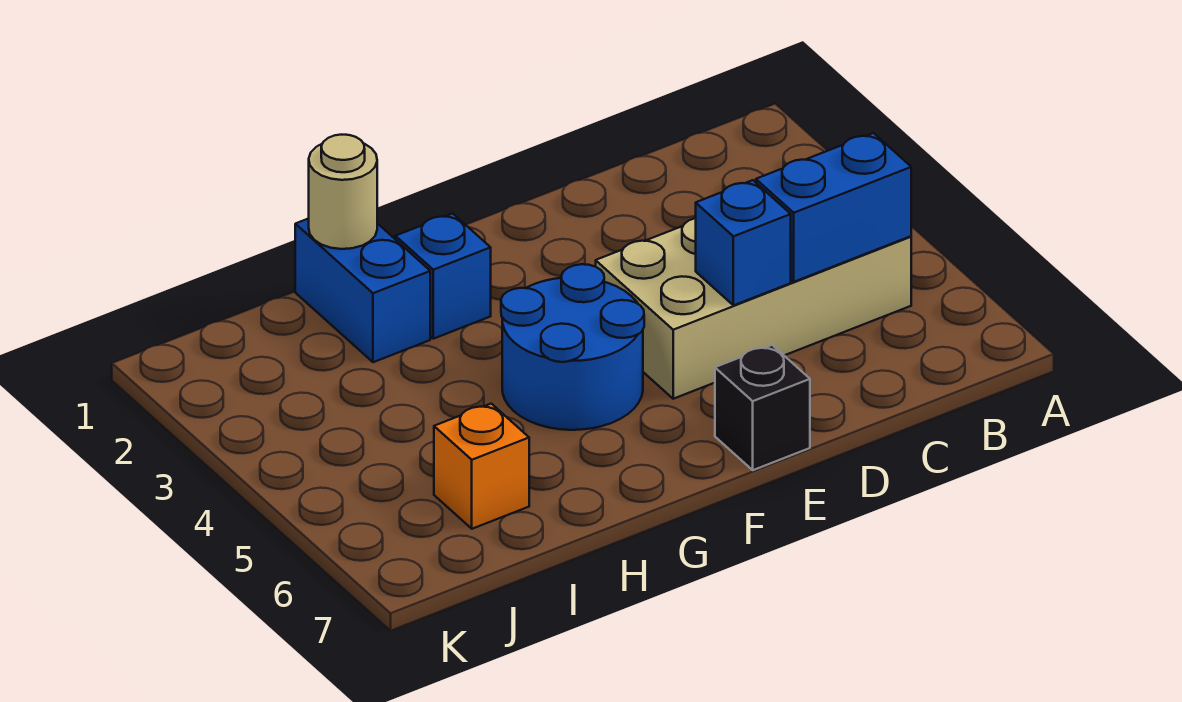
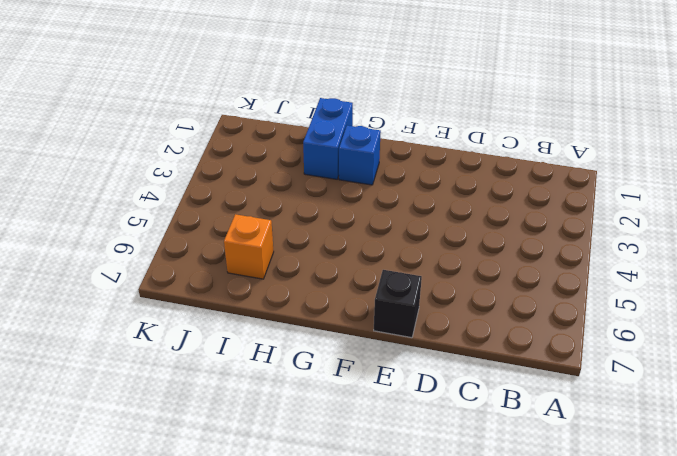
none -> tan brick B4:E5 level 1
none -> blue round brick F4:G5 level 1

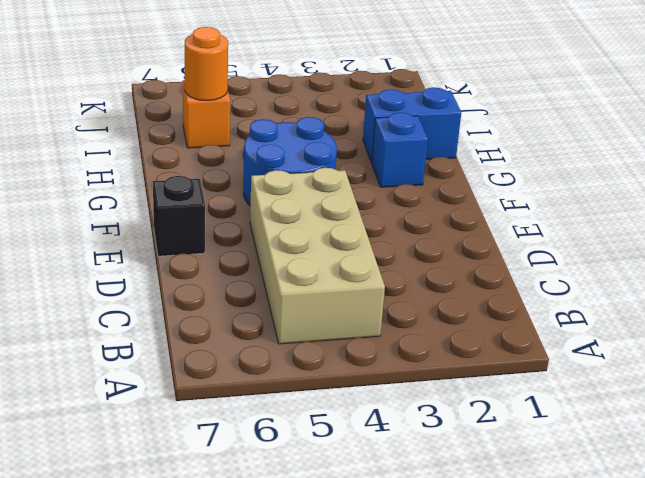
orange round brick I6 level 2 -> none
none -> blue brick B5:C5 level 2
none -> blue brick D5 level 2

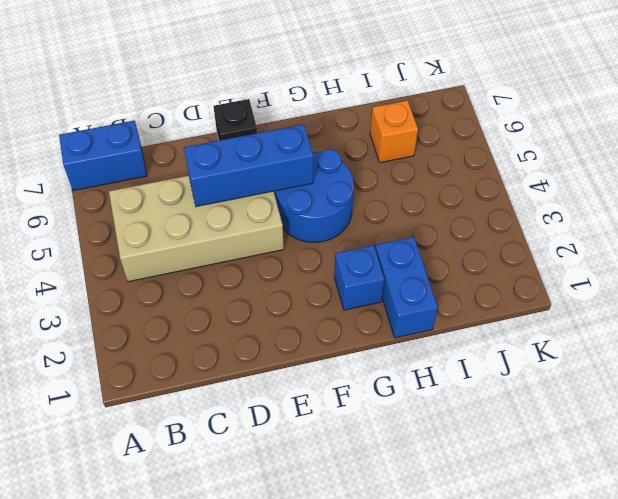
blue brick A7:B7 level 1 -> blue brick B5:C5 level 2
blue brick D5:F5 level 2 -> blue brick D5 level 2
none -> tan round brick H1 level 2

